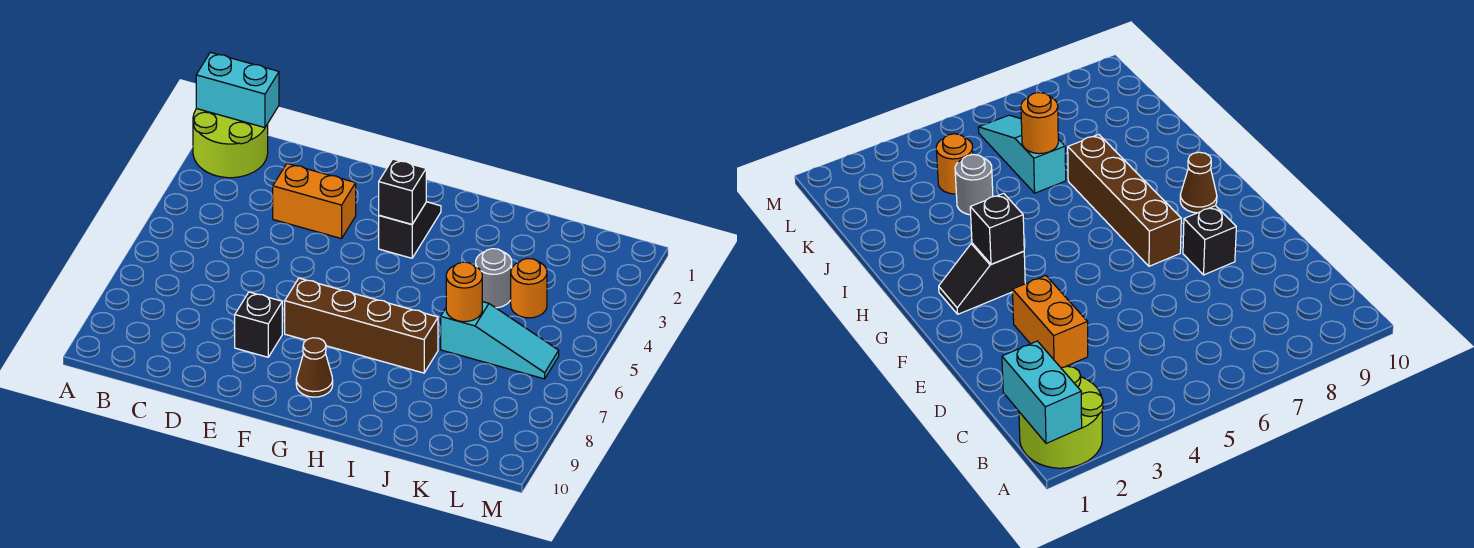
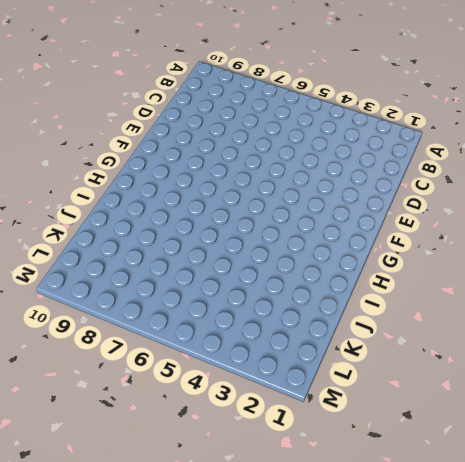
none -> lime round brick A1:B2 level 1
none -> orange brick D3:E3 level 1
none -> black brick E8 level 1

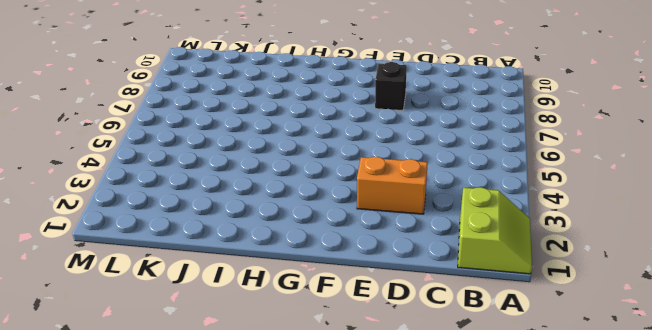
lime slope A1:B2 level 1 top B -> lime round brick A1:B2 level 1
none -> brown brick F7:I7 level 1
none -> black slope G2:G3 level 1 top 3
none -> brown cone G9 level 1

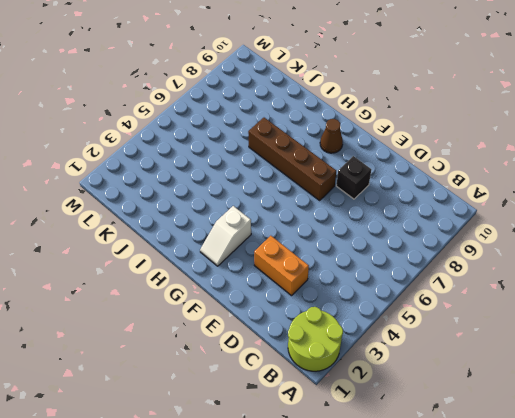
white slope G2:G3 level 1 top 3 -> black slope G2:G3 level 1 top 3
none -> grey round brick J4 level 1
none -> cyan slope J6:L6 level 1 top J
none -> orange round brick K4 level 1

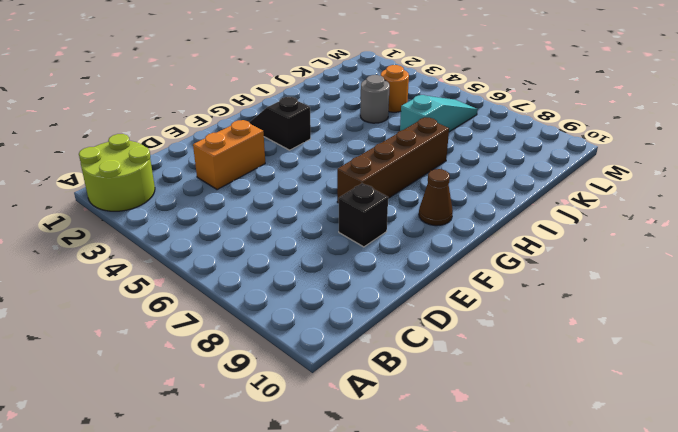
none -> cyan brick A1:B1 level 2
none -> black brick G3 level 2
none -> orange round brick J6 level 2

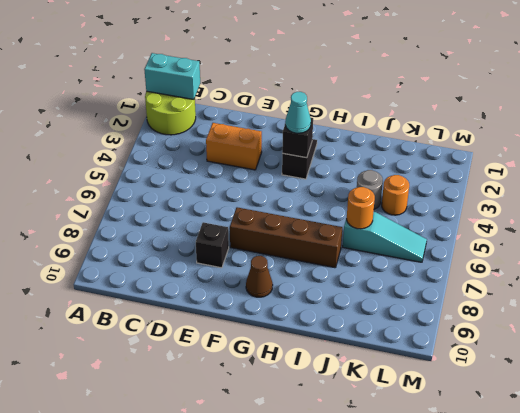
cyan cone G3 level 3 -> none

